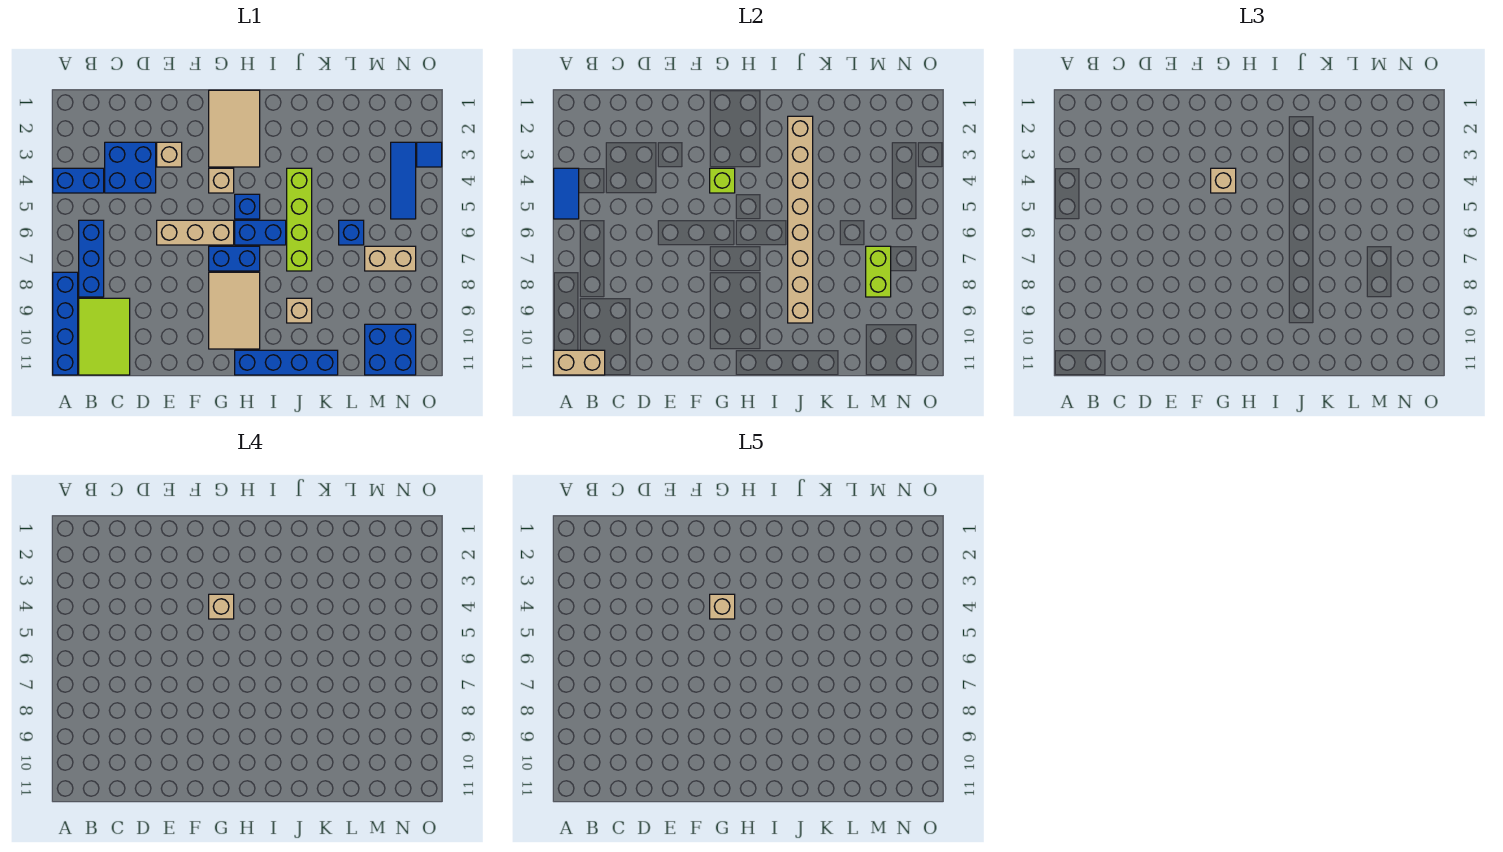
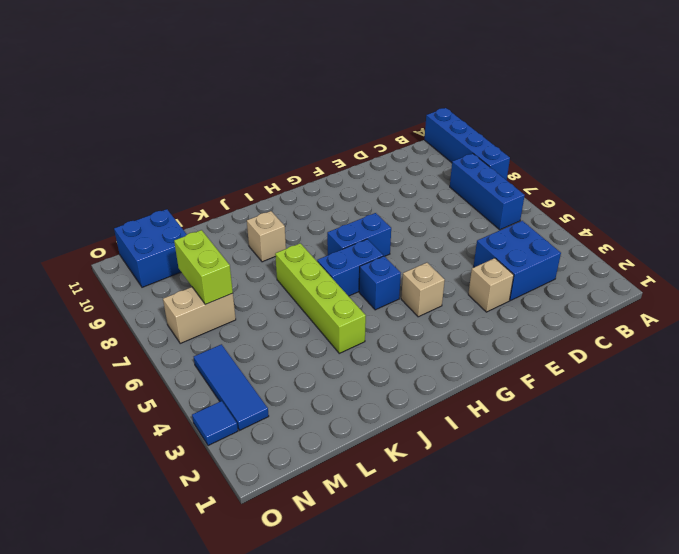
none -> blue brick A4:B4 level 1
none -> lime tile B9:C11 level 1
none -> tan brick E6:G6 level 1

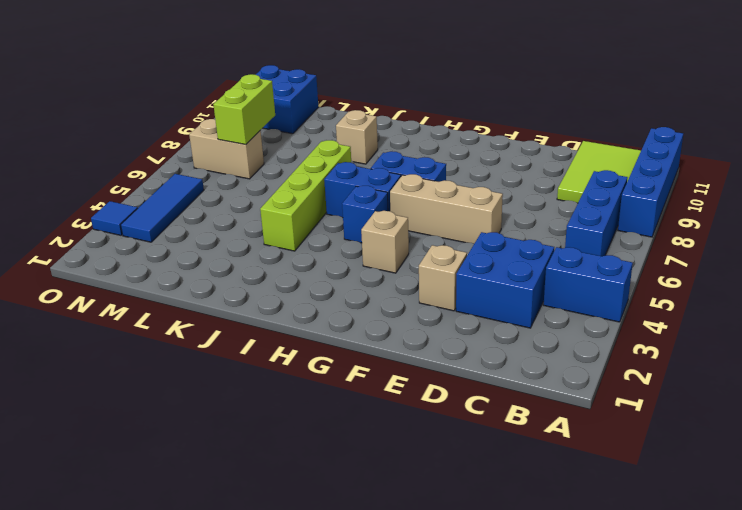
none -> tan tile G1:H3 level 1
none -> tan tile G8:H10 level 1
none -> blue brick H11:K11 level 1

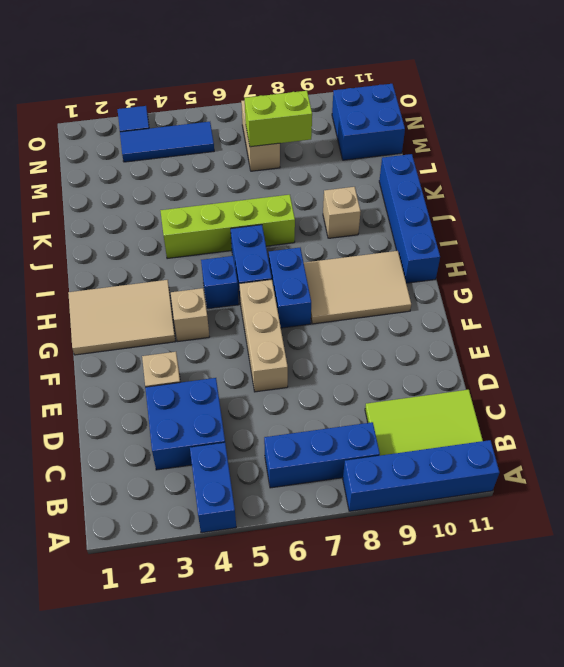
none -> blue brick L6 level 1
none -> blue tile A4:A5 level 2
none -> tan brick A11:B11 level 2

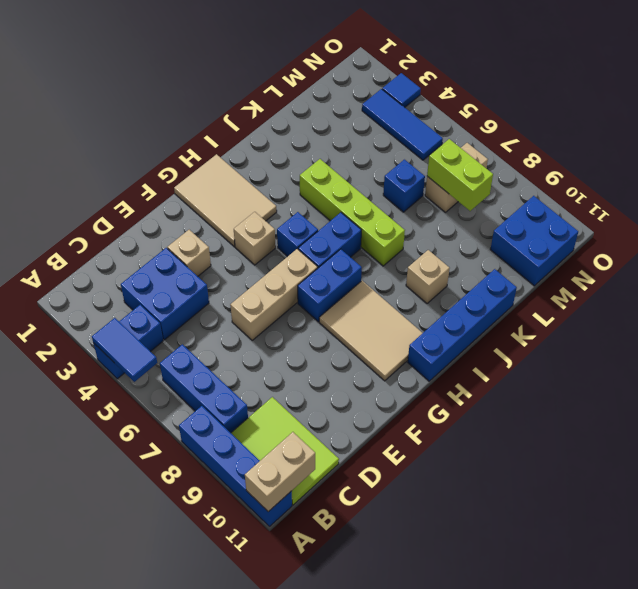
none -> lime brick G4 level 2
none -> tan brick J2:J9 level 2
none -> tan brick G4 level 3

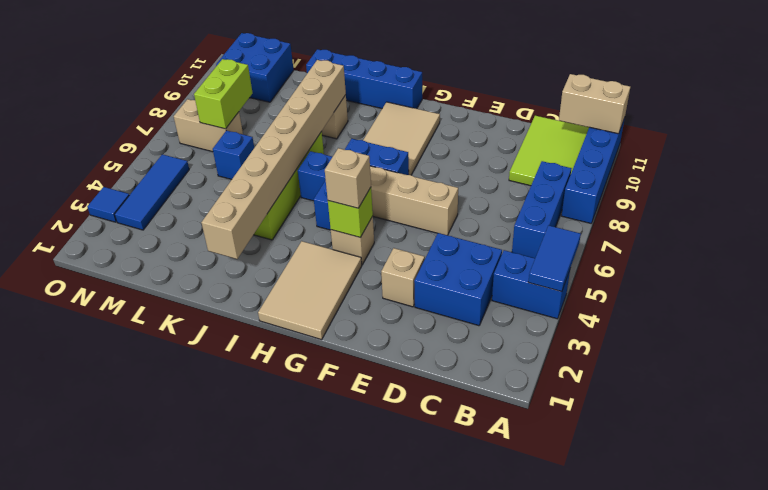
none -> tan brick G4 level 4
none -> tan brick G4 level 5

